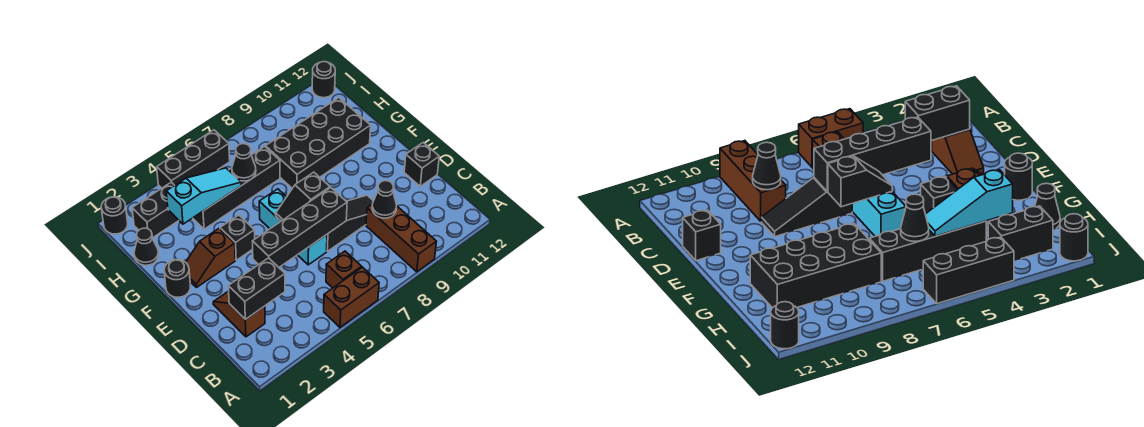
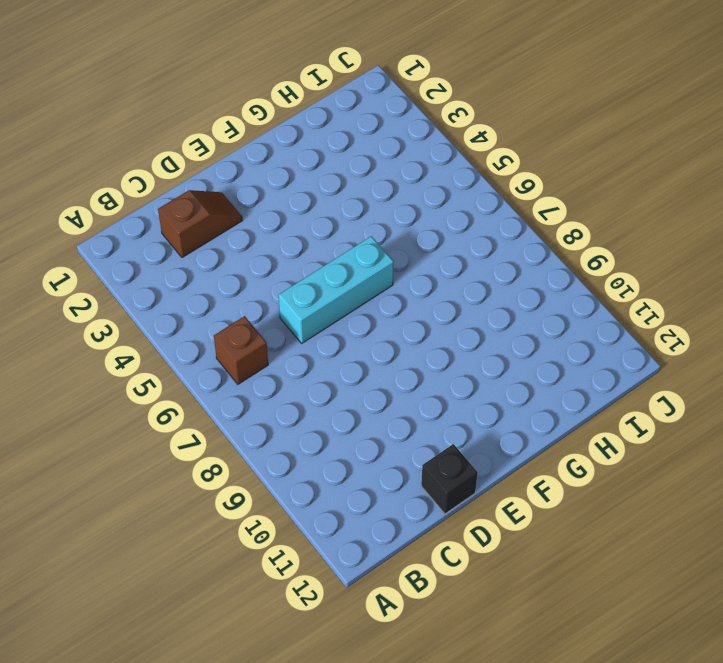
none -> brown brick A5:A6 level 1
none -> brown brick A9:C9 level 1
none -> black slope D7:D9 level 1 top 7

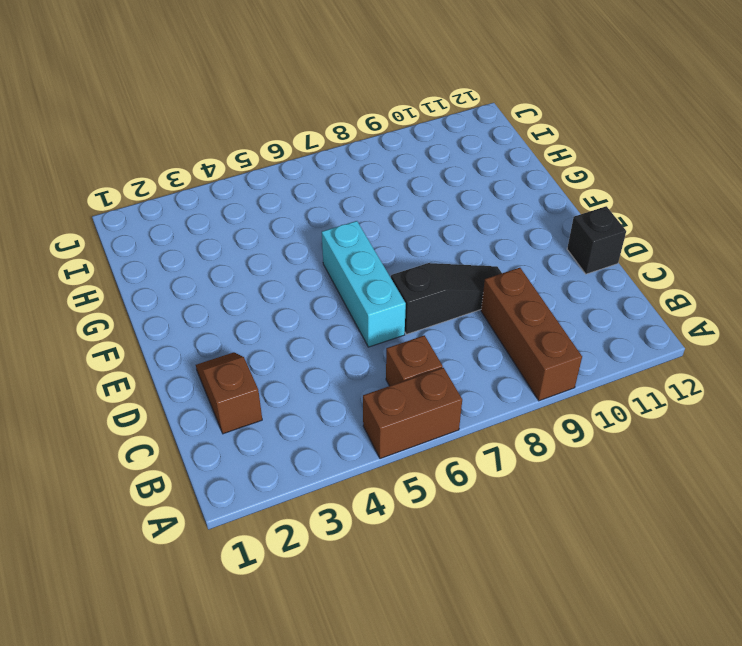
none -> black round brick F1 level 1
none -> brown slope F2:F3 level 1 top 3
none -> black brick F4 level 1

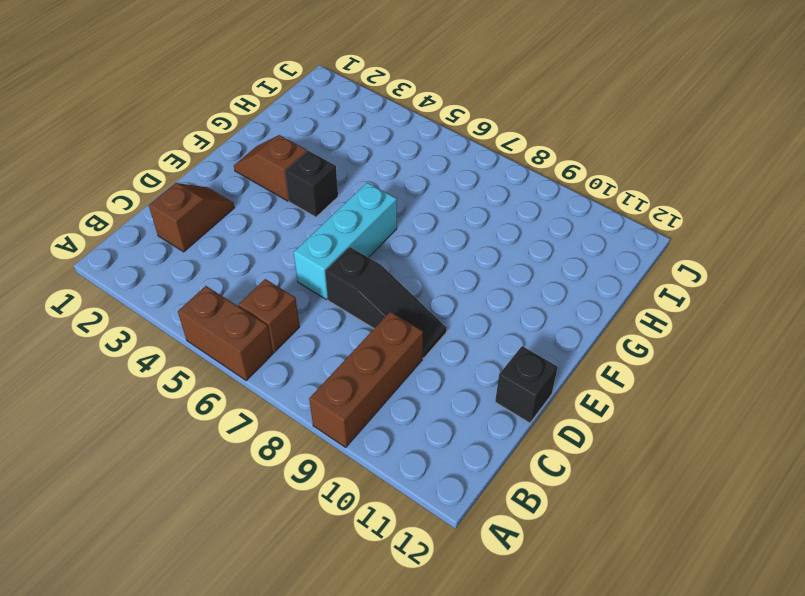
none -> black round brick F1 level 1
none -> black brick G8:H11 level 1
none -> black cone H1 level 1

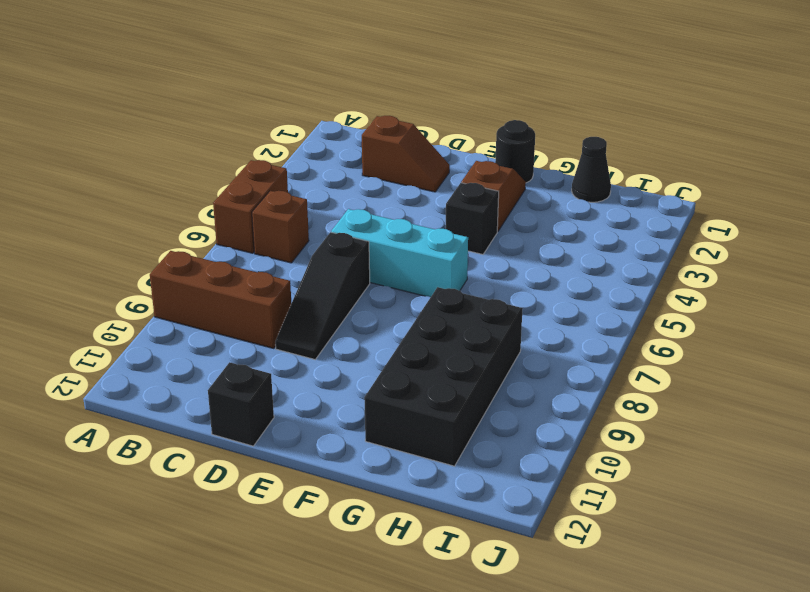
none -> black brick H4:H7 level 1
none -> black brick I2:I3 level 1
none -> black round brick J1 level 1

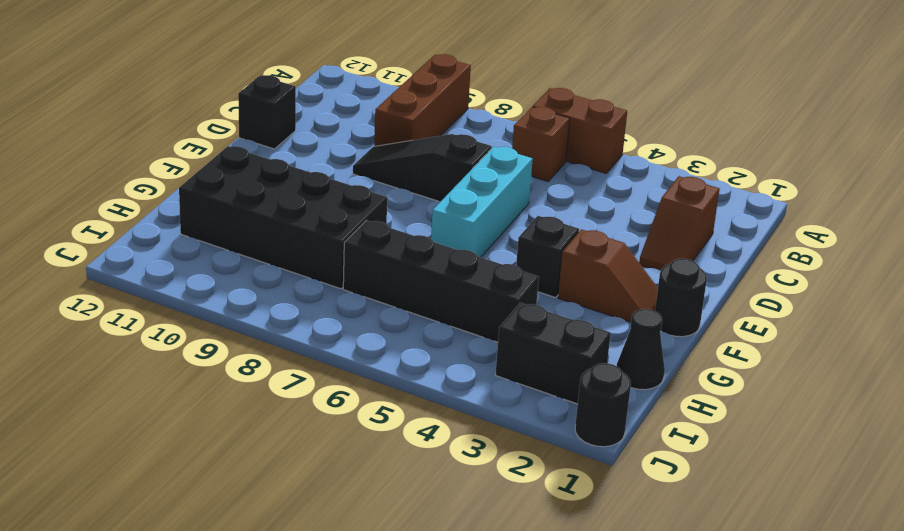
none -> black brick J4:J6 level 1
none -> black round brick J12 level 1
none -> black brick C2:C3 level 2

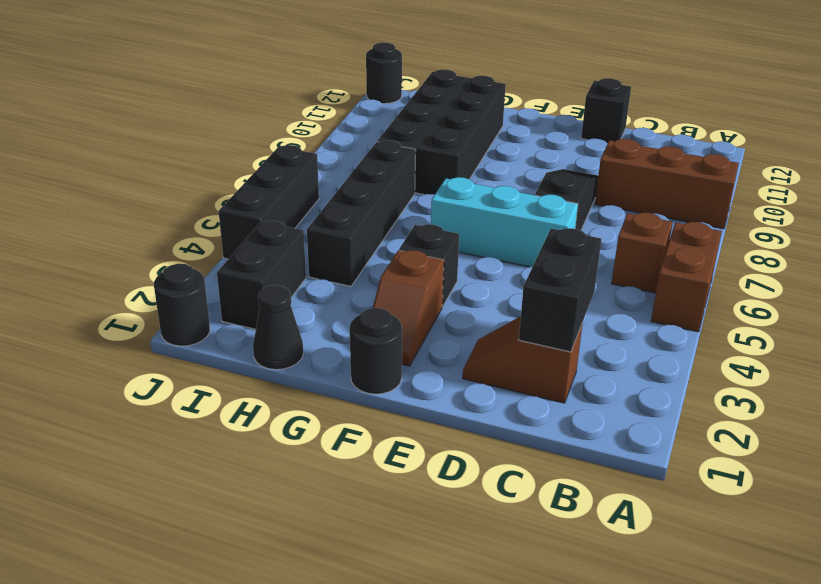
none -> black cone C9 level 2
none -> black brick D4:D7 level 2
none -> black slope E6:E7 level 2 top 7

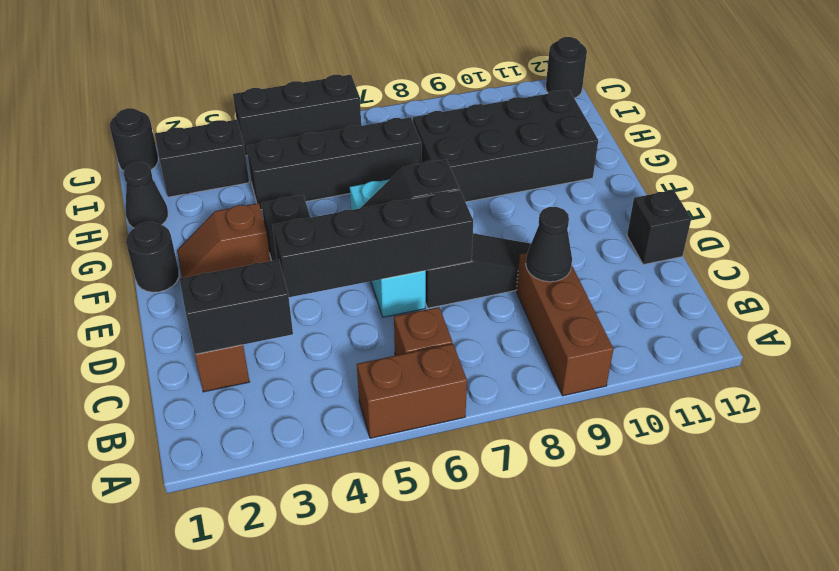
none -> cyan slope H3:H5 level 2 top 3
none -> black cone H6 level 2

